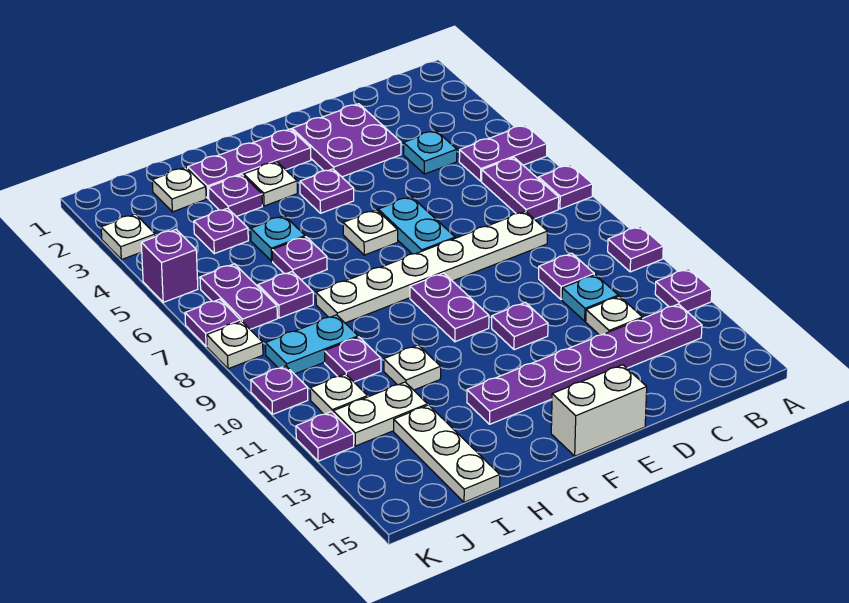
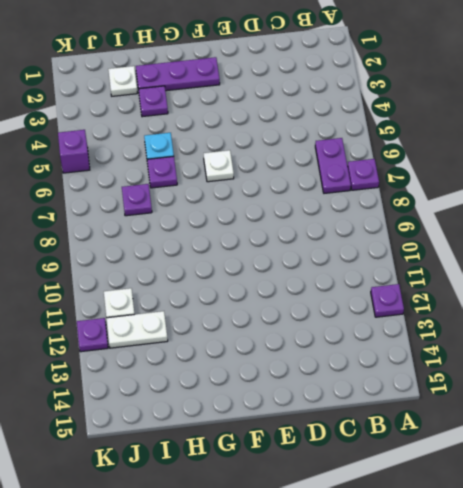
none -> purple plate A5:B5 level 1
none -> purple plate A10 level 1
none -> purple plate B13:G13 level 1
none -> cyan plate C4 level 1

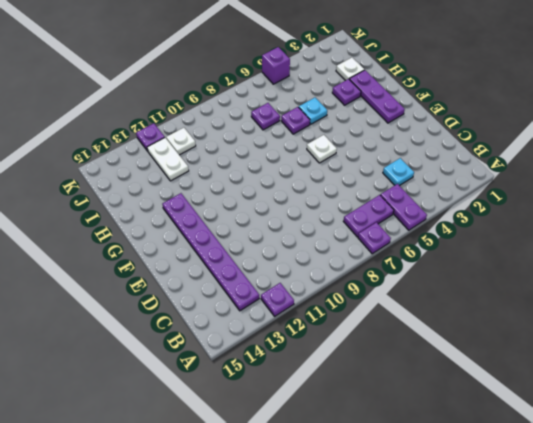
none -> purple plate A10 level 1
none -> white plate C8:H8 level 1
none -> purple plate C10 level 1
none -> cyan plate C11 level 1

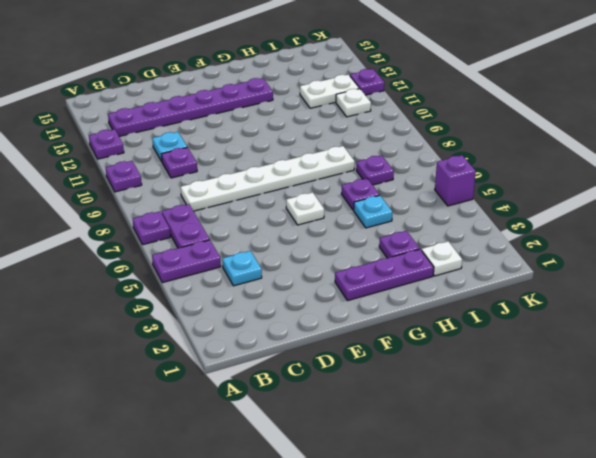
none -> white plate C12 level 1
none -> purple plate D2:E3 level 1
none -> cyan plate E6:E7 level 1
none -> purple plate E11 level 1

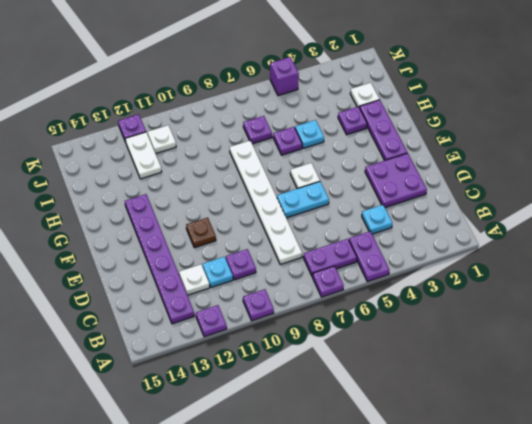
brown plate E11 level 1 -> purple plate E11 level 1
none -> white brick E15:F15 level 1
none -> purple plate F4 level 1
none -> purple plate F9:F10 level 1
none -> white plate G3 level 1

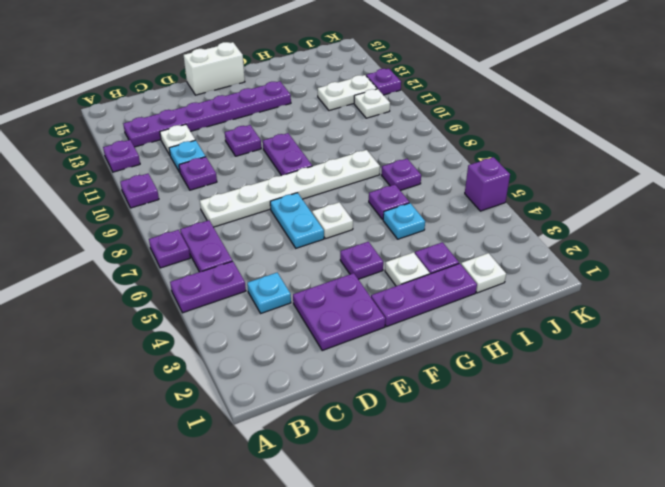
none -> white plate H11 level 1
none -> purple plate I4 level 1
none -> cyan plate I9:J9 level 1
none -> purple plate I10 level 1

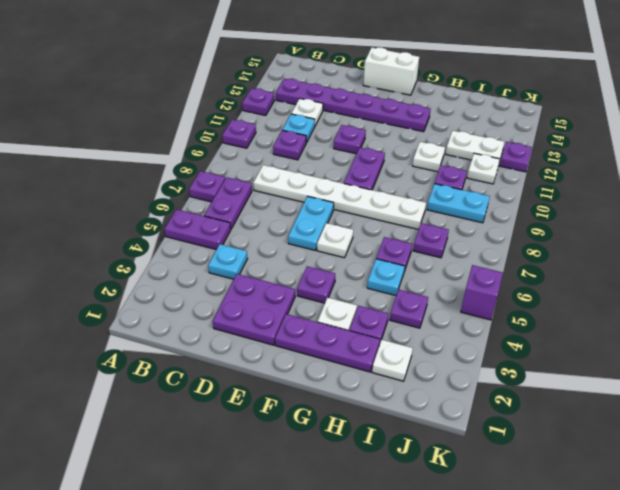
none -> white plate I13:I15 level 1
none -> purple plate J6:J7 level 1
none -> white plate K3 level 1
none -> purple plate K7 level 1

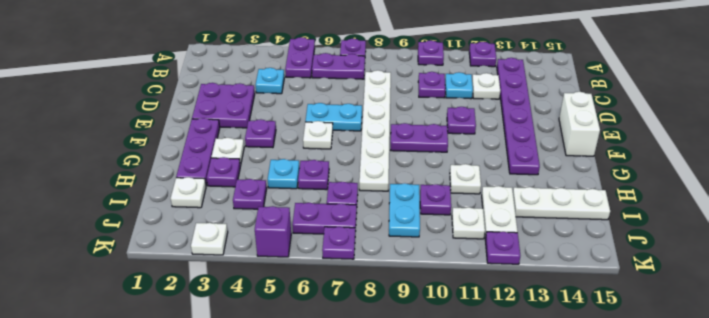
none -> white plate K8 level 1
none -> purple plate K10 level 1

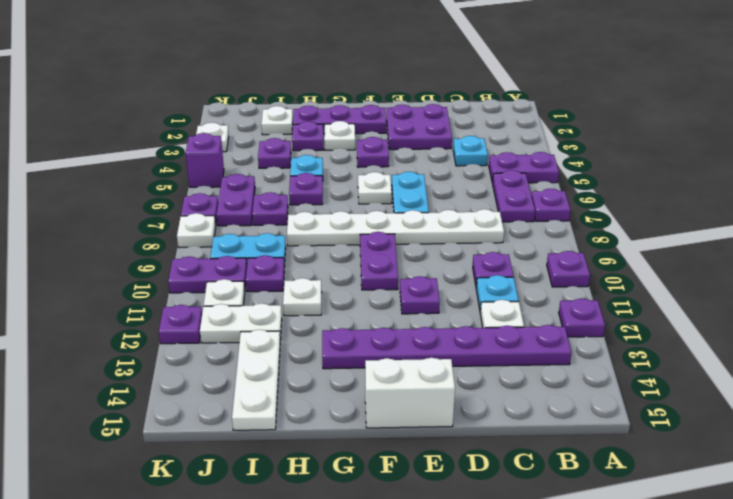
purple plate J10:K10 level 1 -> purple plate K10 level 1

